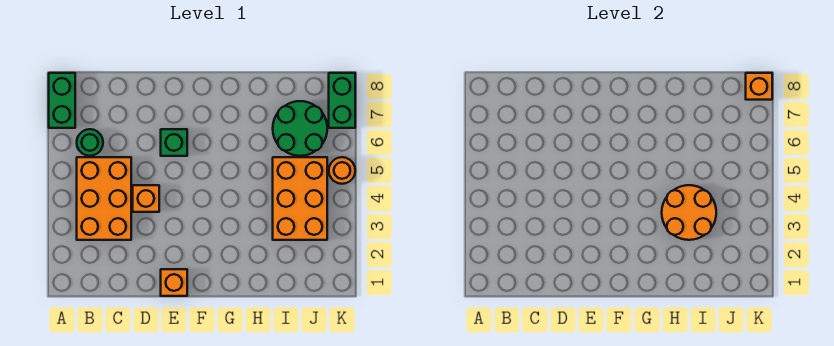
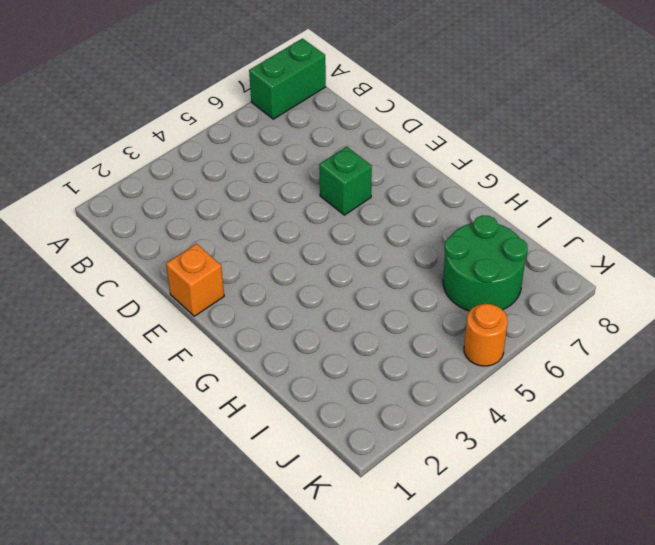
none -> orange brick B3:C5 level 1
none -> green round brick B6 level 1
none -> orange brick D4 level 1

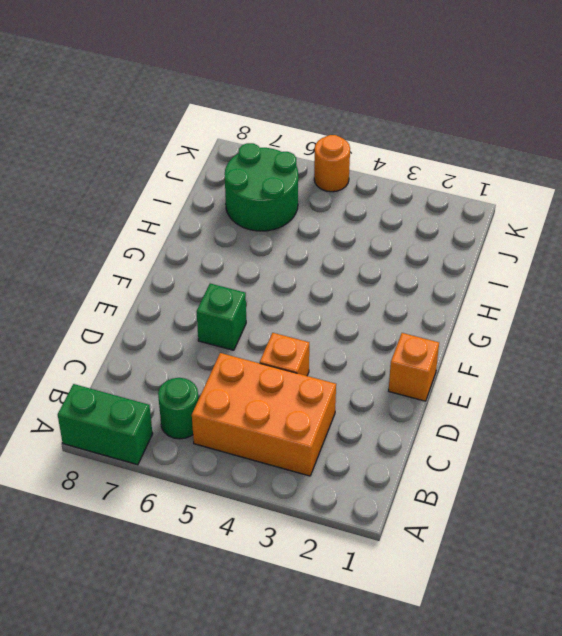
none -> orange brick I3:J5 level 1
none -> green brick K7:K8 level 1
none -> orange round brick H3:I4 level 2

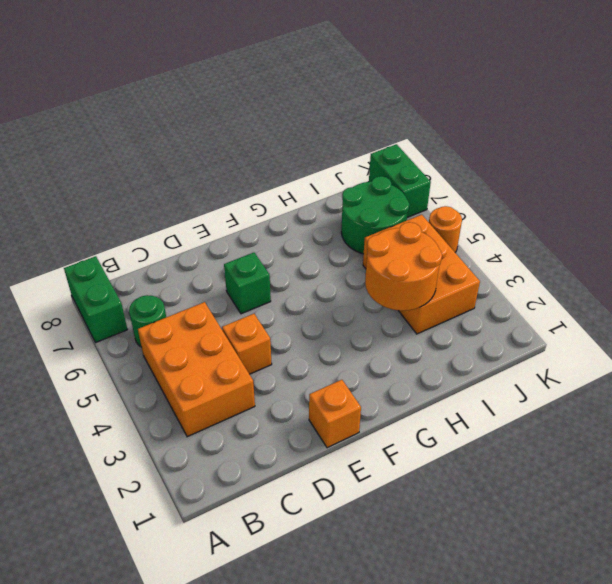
none -> orange brick K8 level 2

